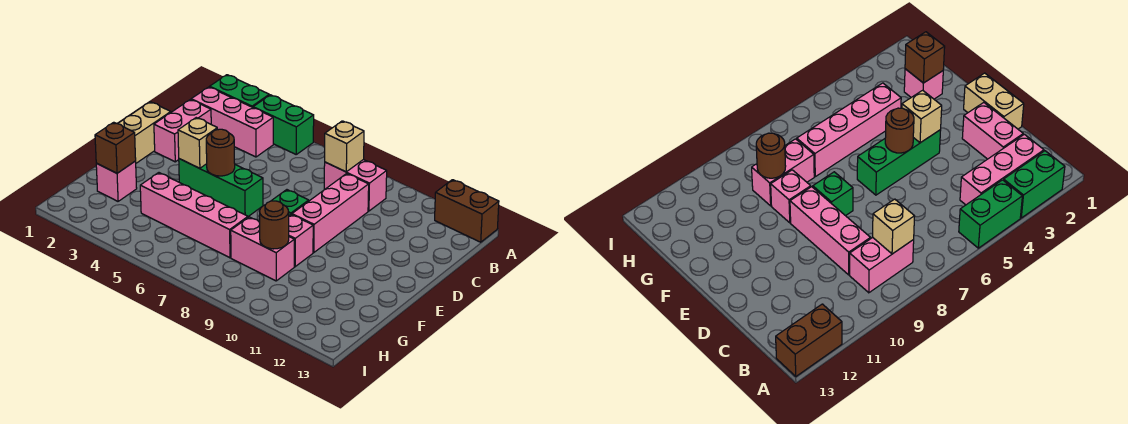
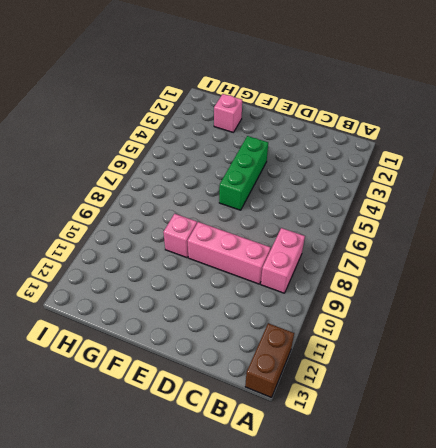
none -> green brick A2:A3 level 1
none -> green brick A4:A5 level 1
none -> pink brick B2:B4 level 1

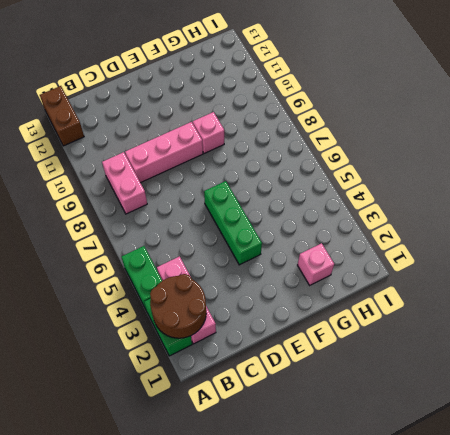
brown round brick A2:B3 level 2 -> none
none -> pink brick C2:D2 level 1
none -> tan brick D1:E1 level 1
none -> green brick E8 level 1

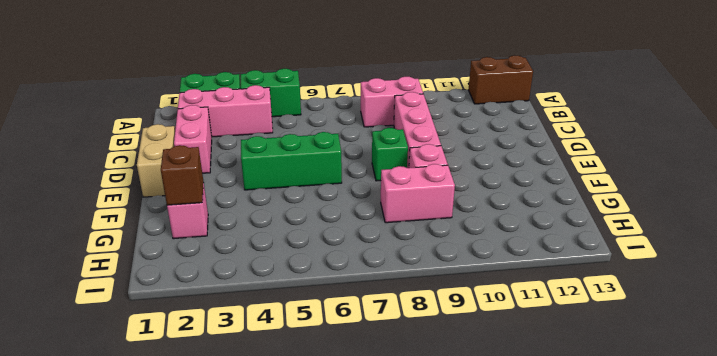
none -> pink brick G4:G7 level 1
none -> tan brick B8 level 2
none -> tan brick E4 level 2

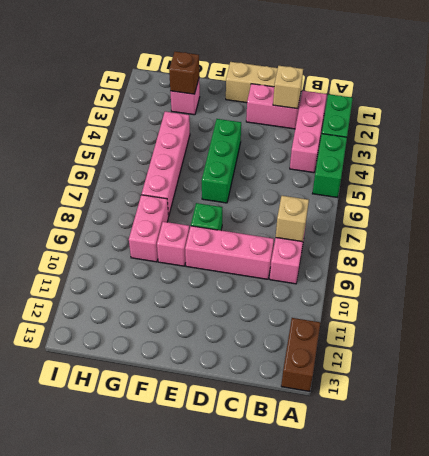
tan brick C2 level 2 -> tan brick E4 level 2
none -> brown round brick E5 level 2
none -> brown round brick G9 level 2

